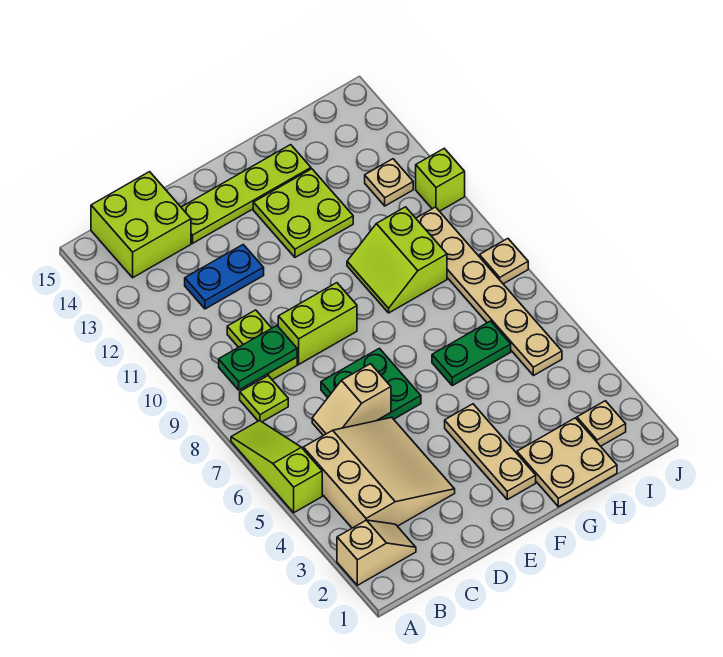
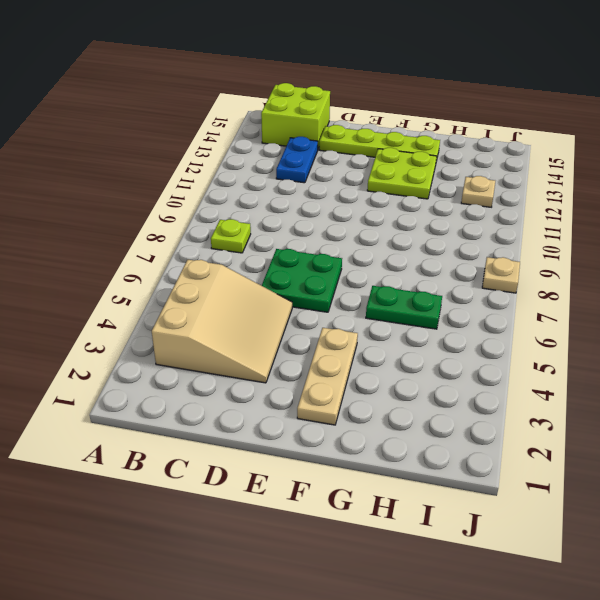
blue plate C12:C13 level 1 -> blue plate C12:D12 level 1
none -> tan slope A2:B2 level 1 top A
none -> lime slope A5:A7 level 1 top 5
none -> lime plate C9:C10 level 1

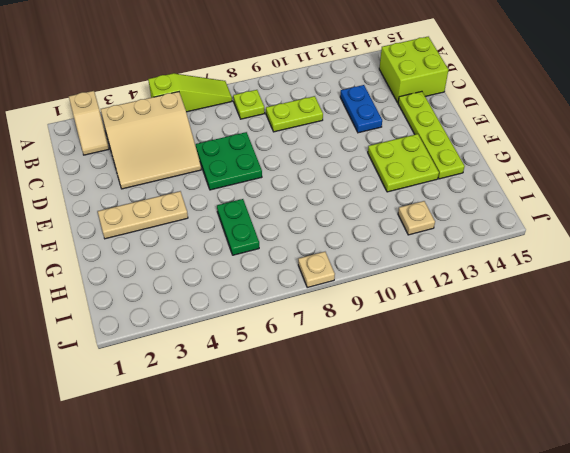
none -> lime brick D9:E9 level 1
none -> tan plate G1:H2 level 1
none -> lime slope G9:H10 level 1 top H

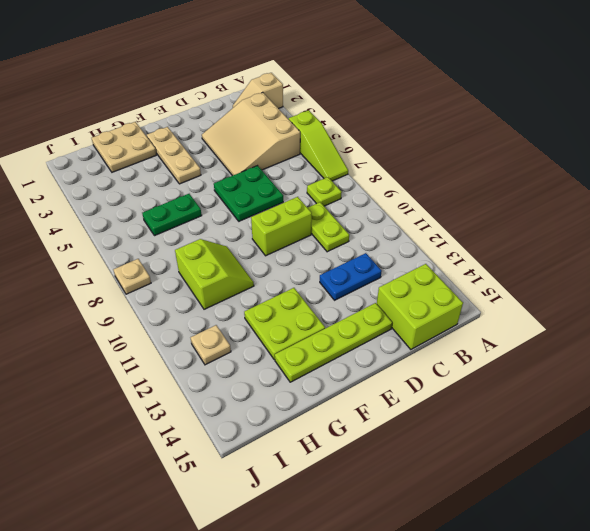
none -> tan plate I2 level 1
none -> tan plate I5:I10 level 1
none -> lime brick J11 level 1

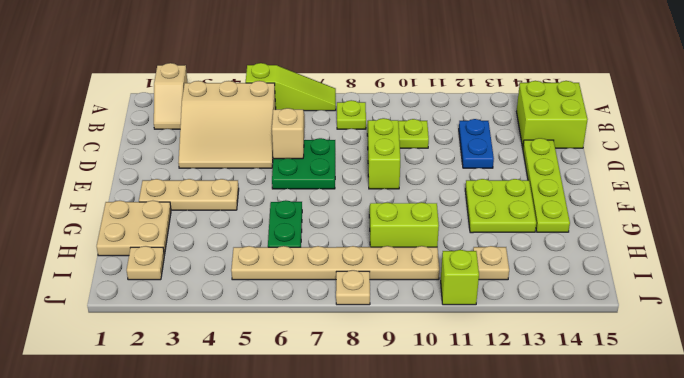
none -> green plate B9:C9 level 2

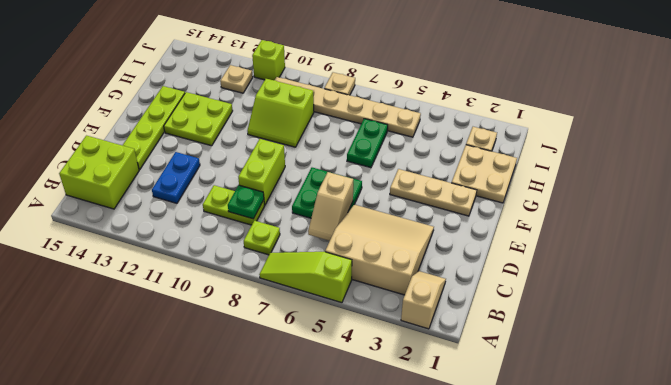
green plate C9 level 2 -> green plate B9:C9 level 2

